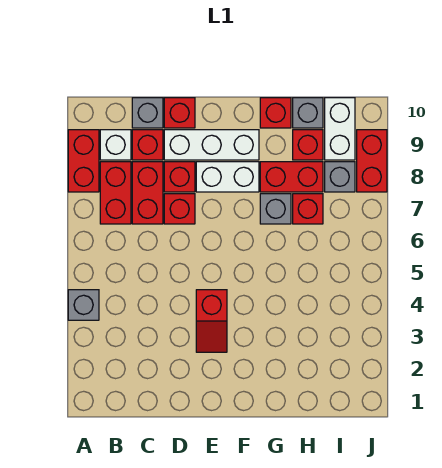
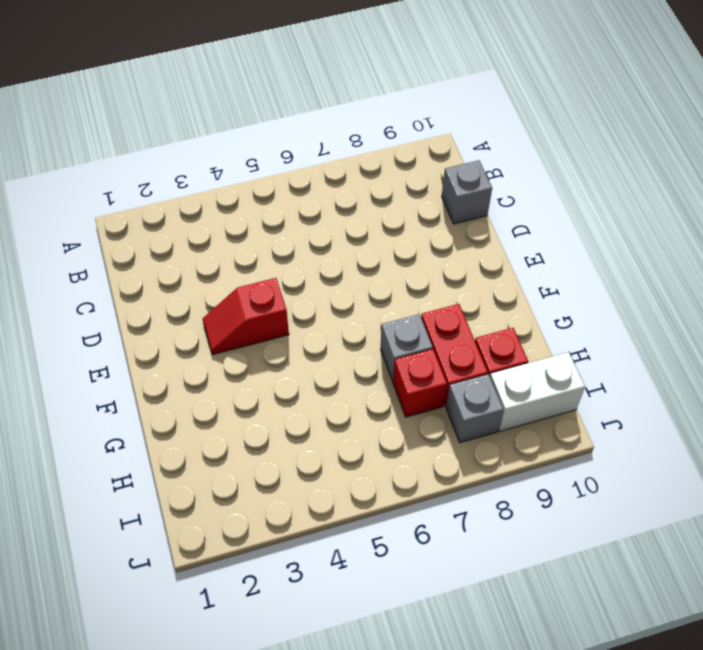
none -> grey brick A4 level 1
none -> red brick A8:A9 level 1
none -> red brick B7:B8 level 1

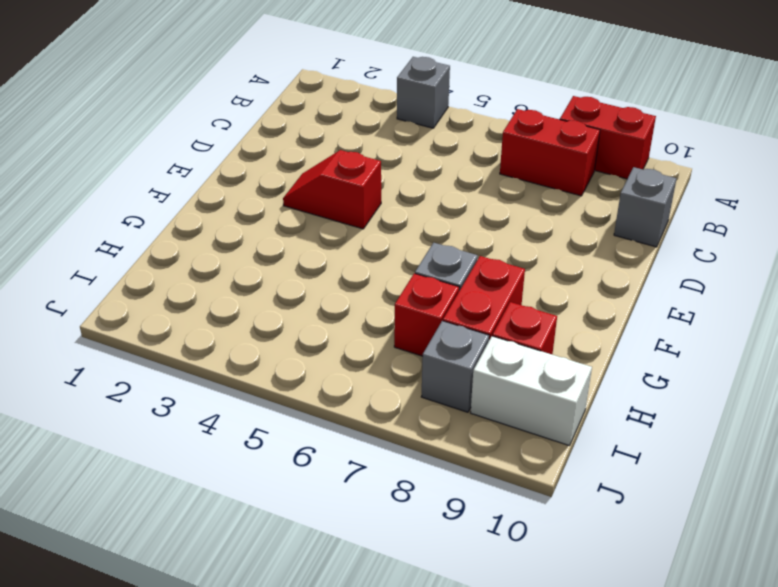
none -> white brick B9 level 1
none -> red brick C7:C8 level 1
none -> red brick C9 level 1

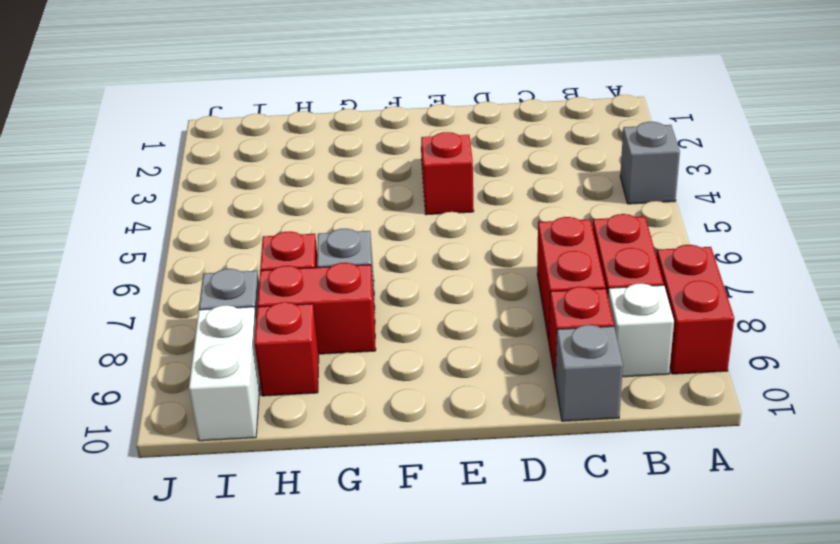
none -> red brick D7 level 1
none -> red brick D8 level 1
none -> white brick D9:F9 level 1

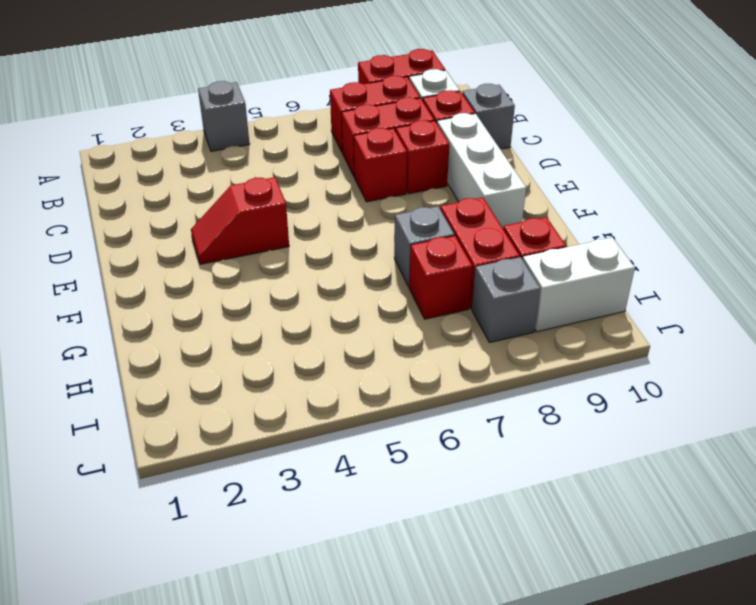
none -> red brick D10 level 1
none -> white brick E8:F8 level 1
none -> red brick G10 level 1

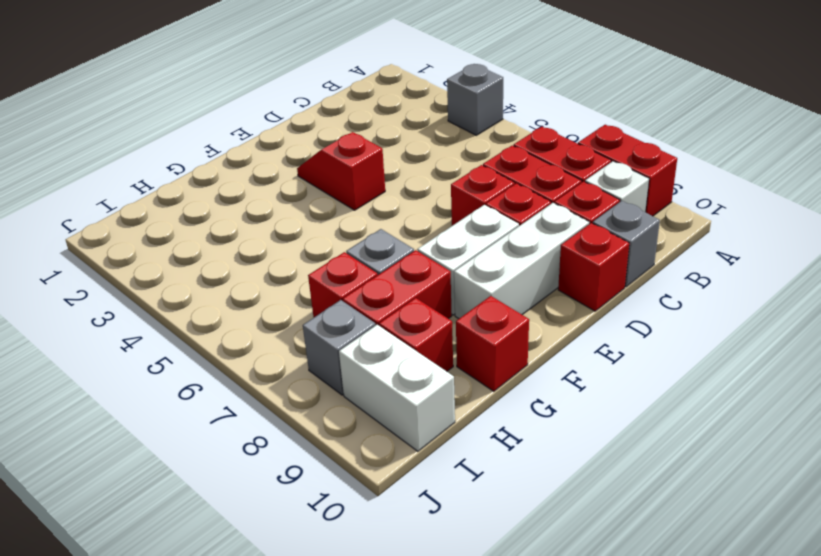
none -> grey brick H10 level 1
none -> red brick J8:J9 level 1

